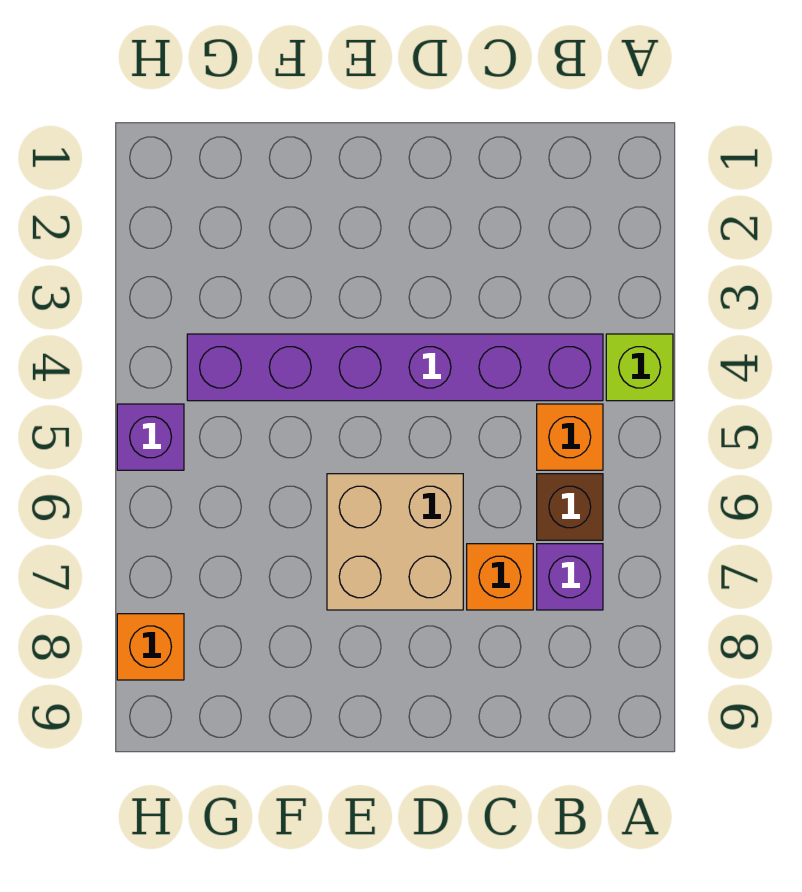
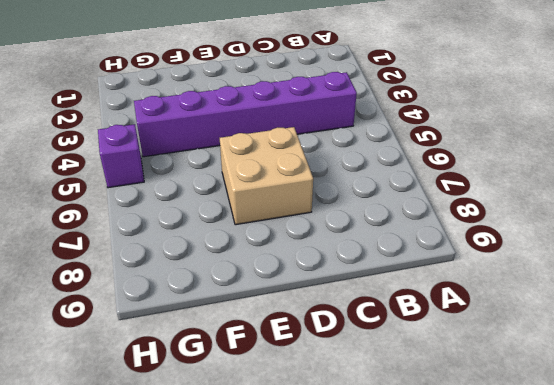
none -> lime brick A4 level 1
none -> orange brick B5 level 1

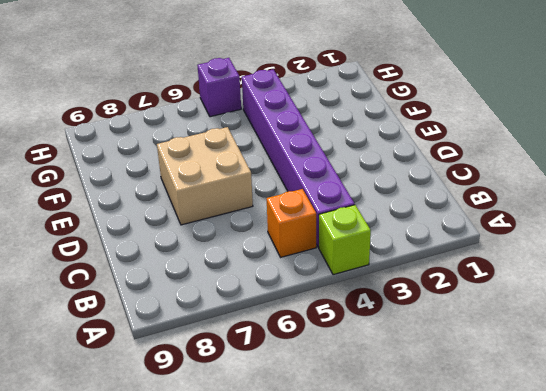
none -> brown brick B6 level 1
none -> purple brick B7 level 1

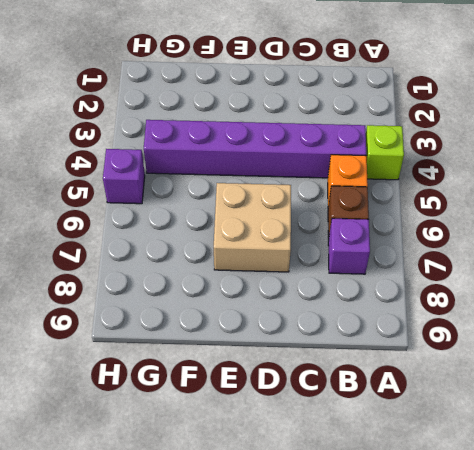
none -> orange brick C7 level 1
none -> orange brick H8 level 1

